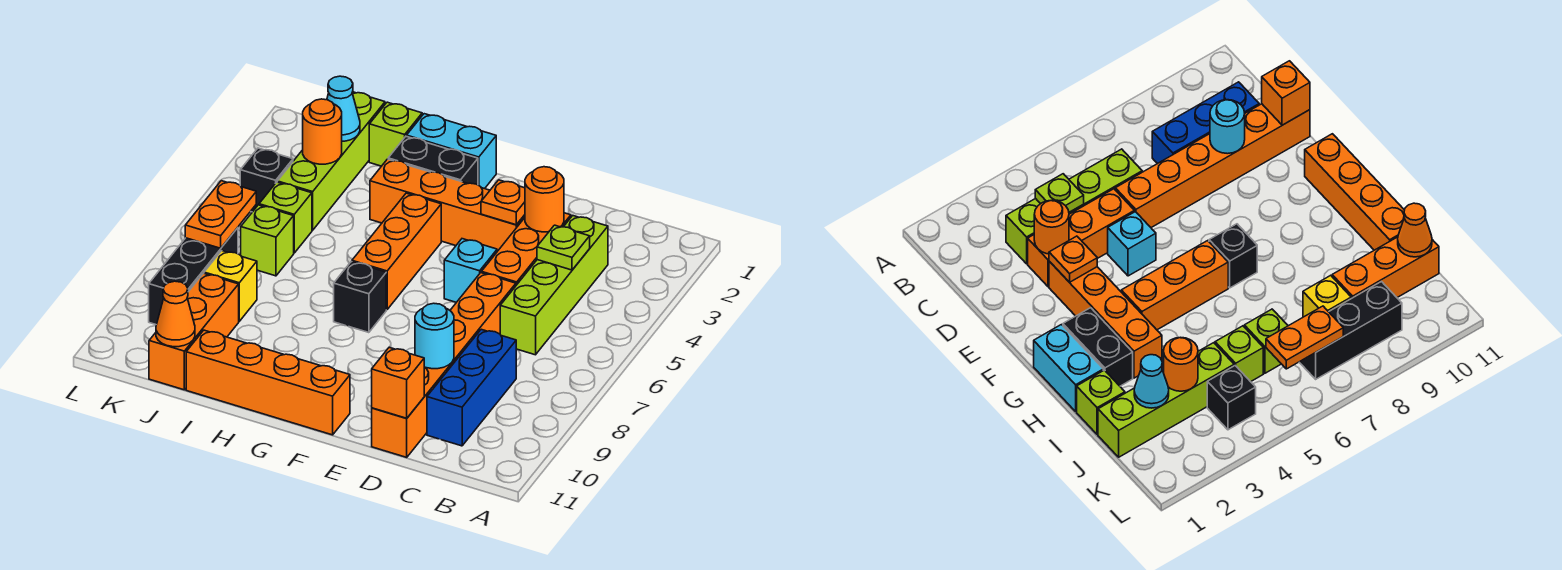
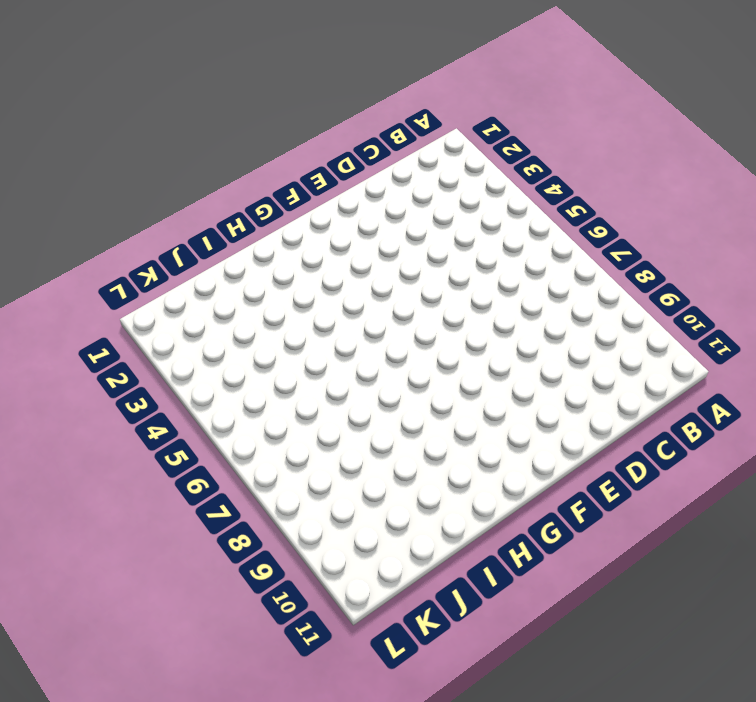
none -> lime brick C3:C6 level 1
none -> blue brick C8:C10 level 1
none -> orange brick D3:D5 level 1

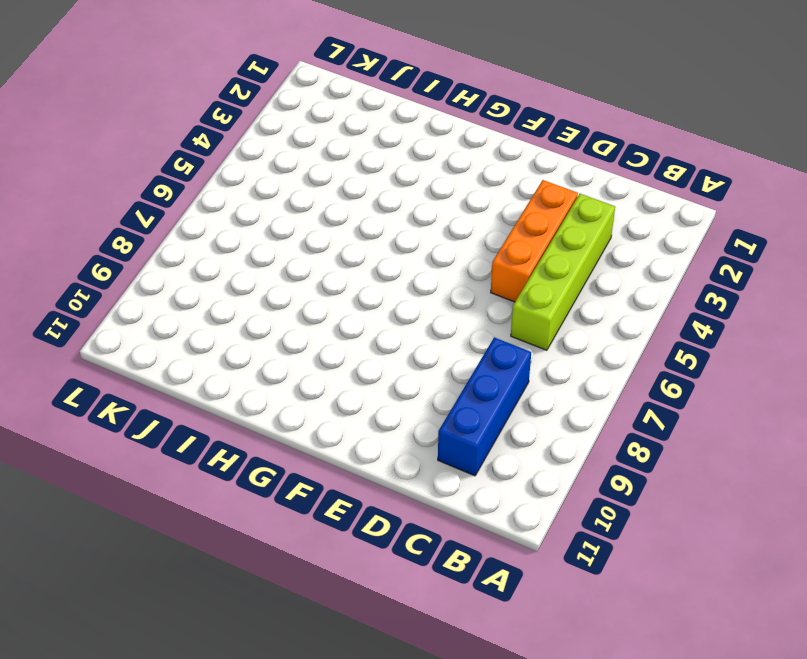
none -> orange brick D6:D11 level 1
none -> orange brick E3:H3 level 1
none -> cyan brick E5 level 1

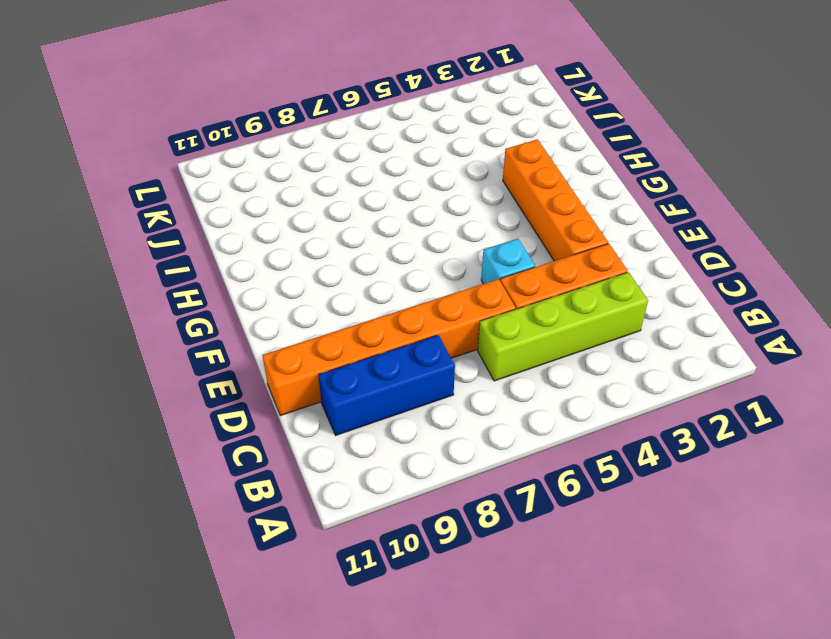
none -> orange brick F11:I11 level 1
none -> cyan brick G1:H1 level 1
none -> black brick G2:H2 level 1

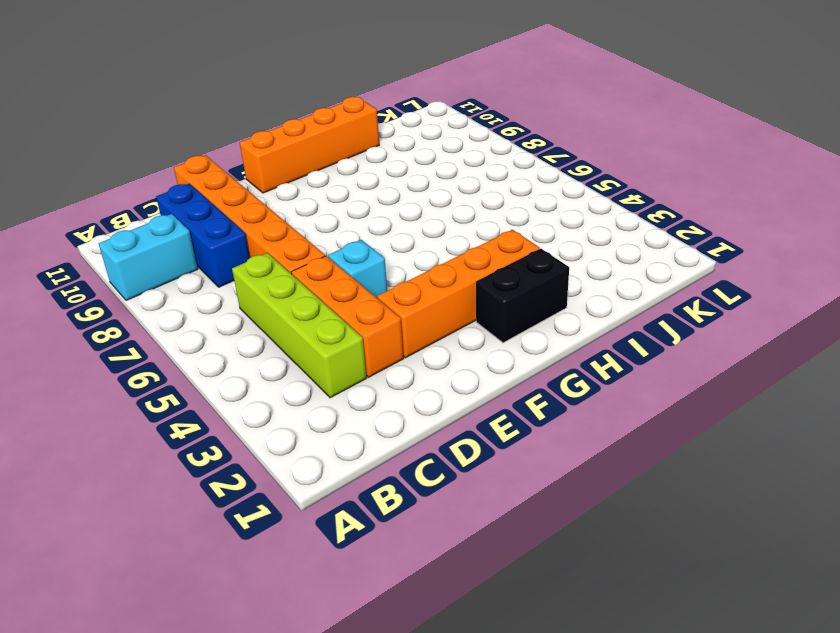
cyan brick A9:B9 level 1 -> cyan brick G1:H1 level 1
none -> orange brick G4:G6 level 1
none -> black brick G7 level 1
none -> lime brick I1 level 1

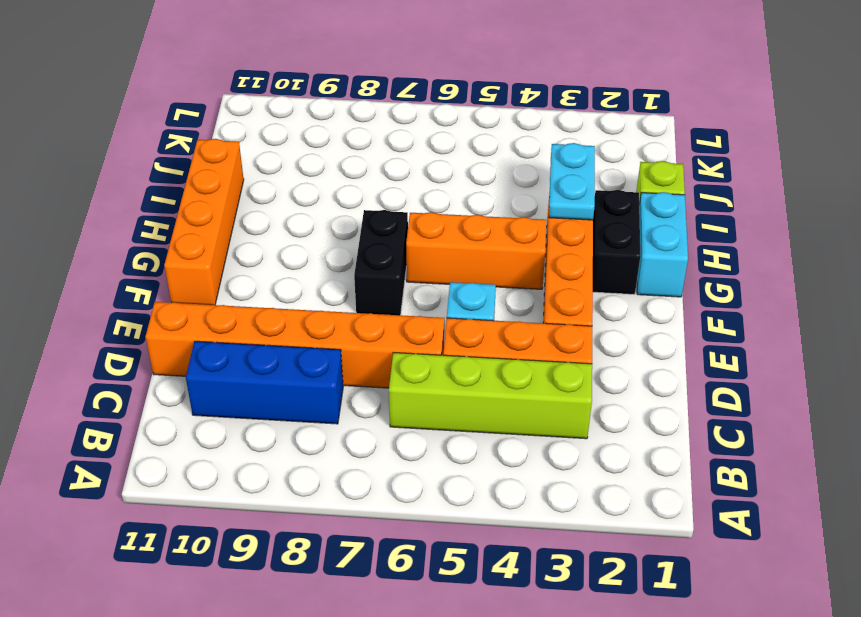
black brick F7:G7 level 1 -> black brick G7 level 1
cyan plate H3:I3 level 2 -> none
none -> lime brick J1:J4 level 1
none -> lime brick J5 level 1
none -> lime brick J6 level 1

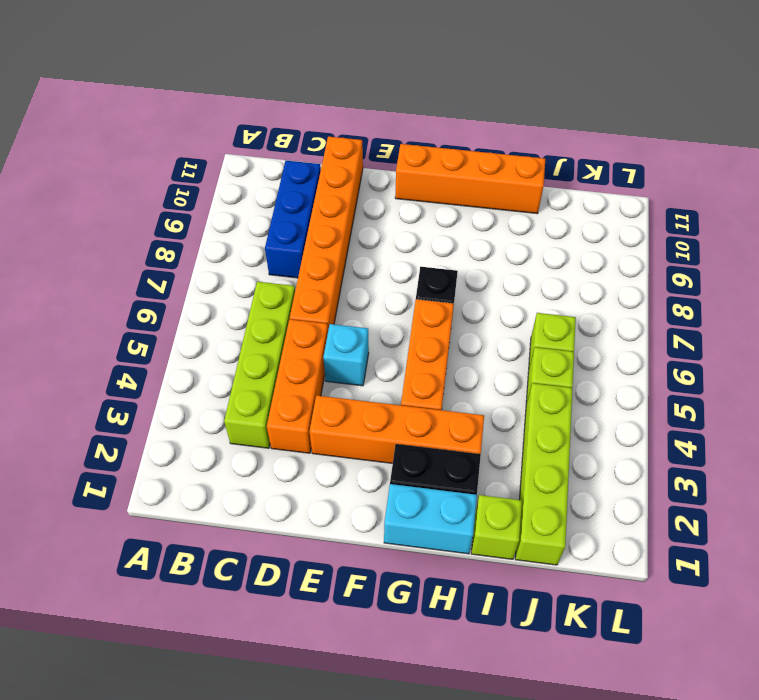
none -> yellow brick J8 level 1
none -> orange brick J9:J11 level 1
none -> black brick K4 level 1

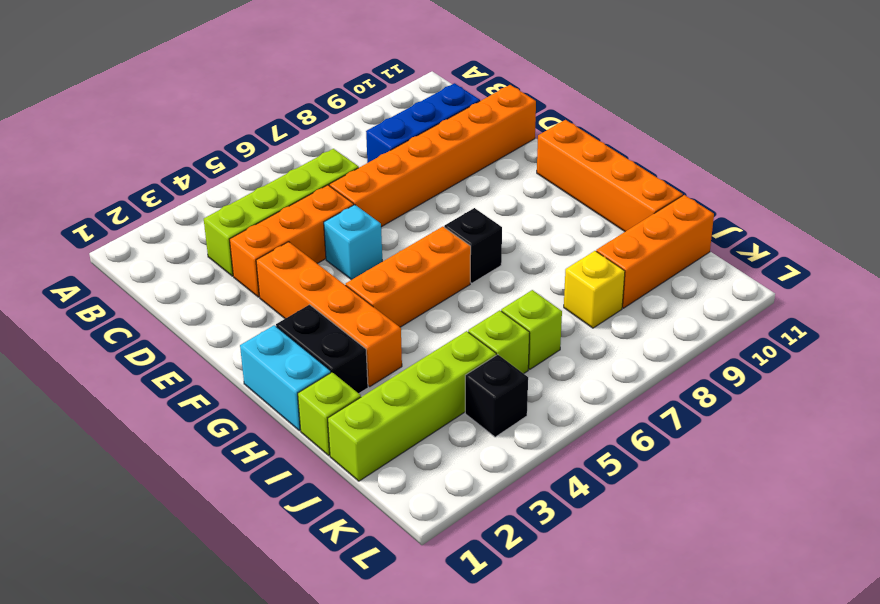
none -> black brick K7:K9 level 1
none -> lime plate C4 level 2
none -> orange round brick D3 level 2

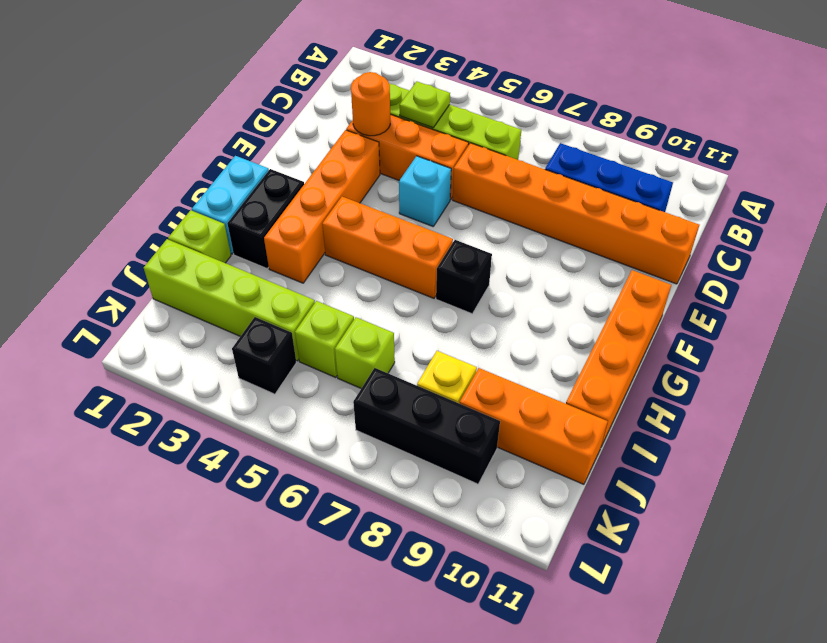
none -> cyan round brick D9 level 2
none -> orange brick D11 level 2
none -> orange plate E3 level 2

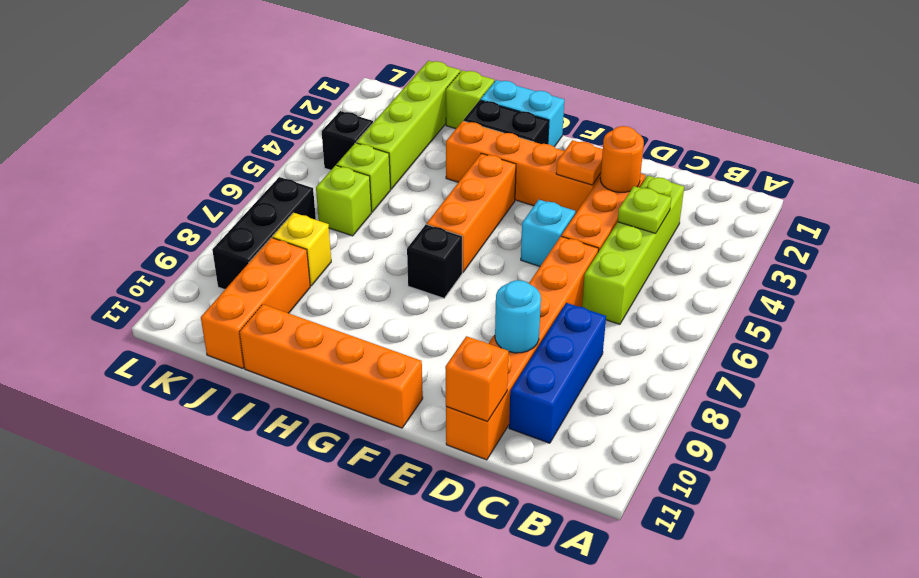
none -> cyan cone J2 level 2
none -> orange round brick J3 level 2
none -> orange cone J11 level 2

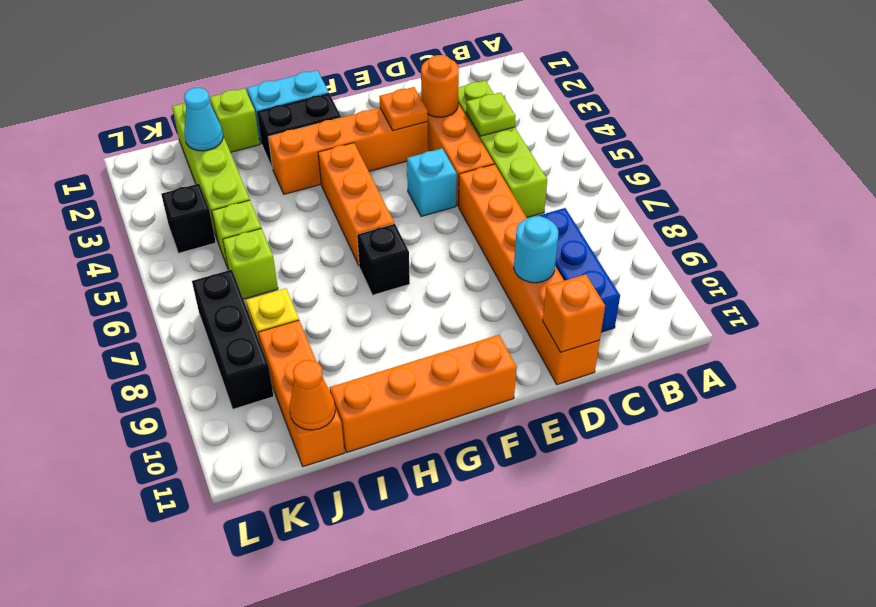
none -> orange round brick J3 level 2
none -> orange plate K6:K7 level 2

